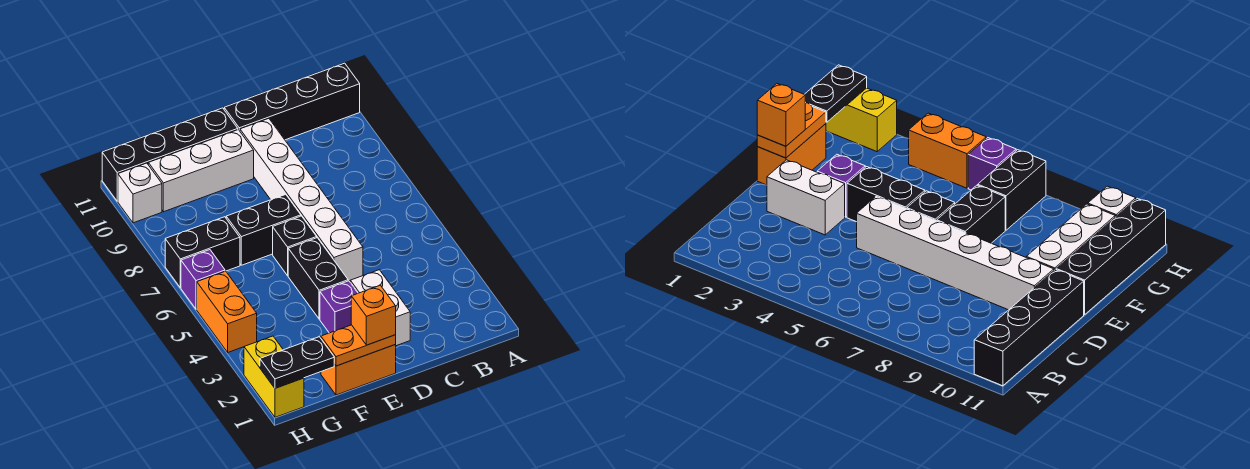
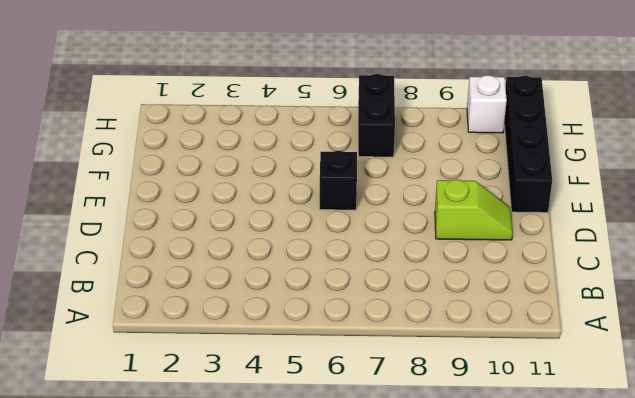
lime slope D9:D10 level 1 top 9 -> white brick D5:D10 level 1
none -> black brick A11:D11 level 1
none -> white brick D2:D3 level 1
none -> orange brick E1:F1 level 1

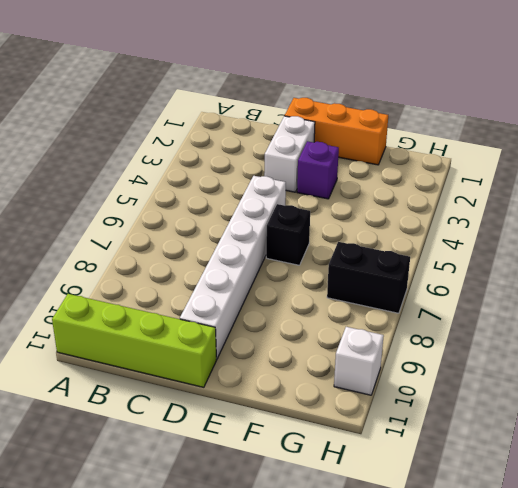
lime brick A11:D11 level 1 -> black brick A11:D11 level 1
orange brick D1:F1 level 1 -> orange brick E1:F1 level 1
none -> black brick E4:E5 level 1
none -> black brick E7:F7 level 1
none -> white brick E10:G10 level 1

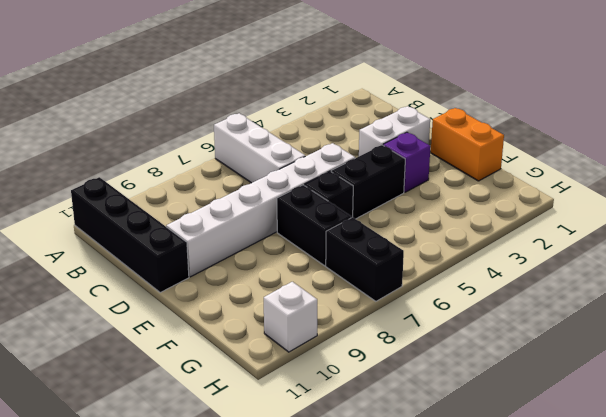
white brick A6:C6 level 1 -> white brick E10:G10 level 1
none -> black brick E11:H11 level 1
none -> yellow brick H1:H2 level 1
none -> orange brick H4:H5 level 1

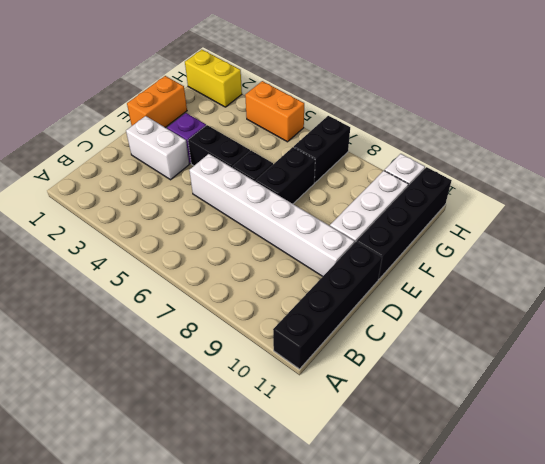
none -> purple brick H6 level 1
none -> orange plate E1:F1 level 2
none -> black plate G1:H1 level 2

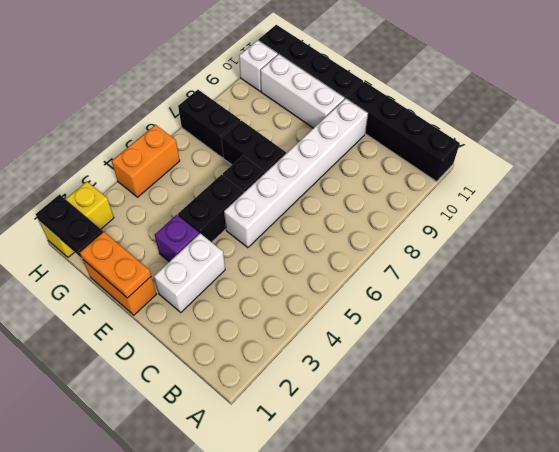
none -> purple brick H6 level 1
none -> orange brick E1 level 3

